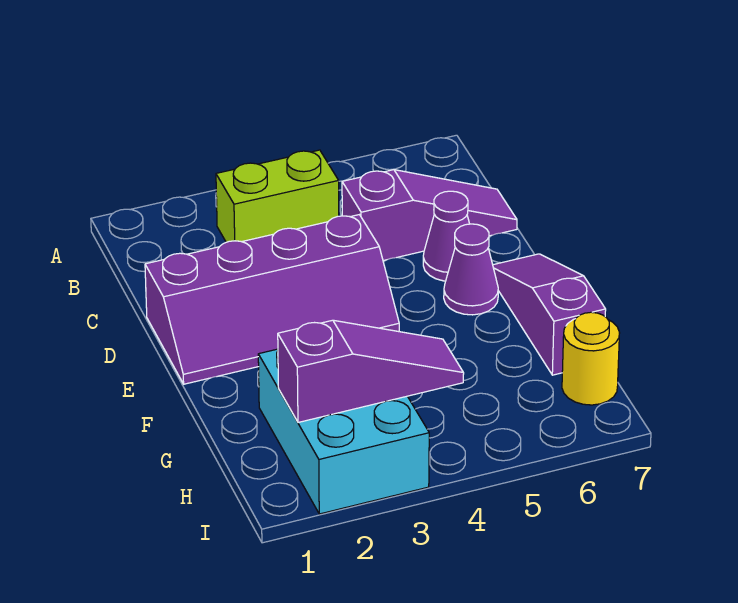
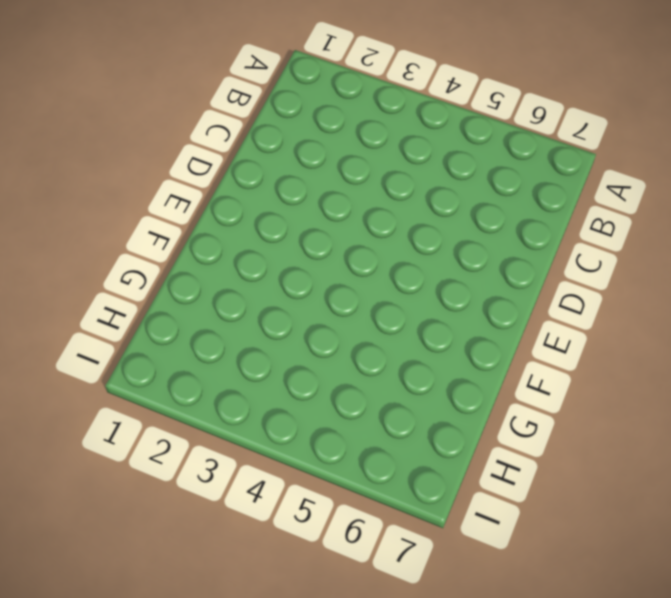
none -> lime brick B3:B4 level 1
none -> purple slope C5:C7 level 1 top 5

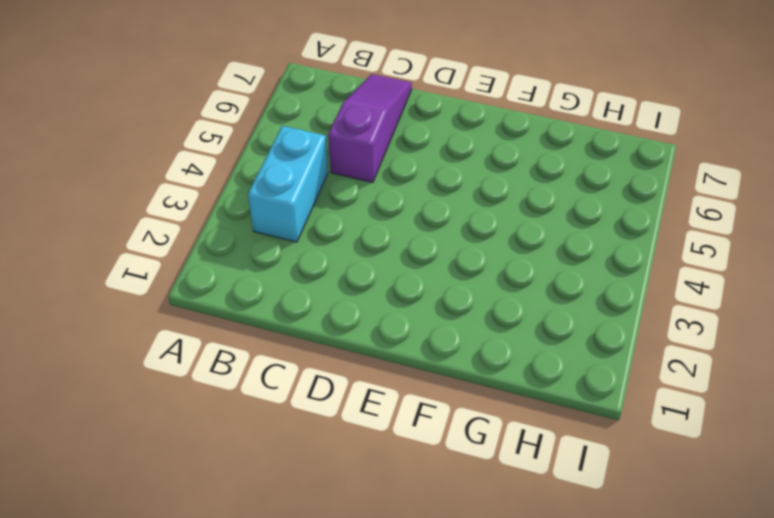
cyan brick B3:B4 level 1 -> lime brick B3:B4 level 1
none -> purple slope D1:E4 level 1 top D
none -> purple cone D6 level 1

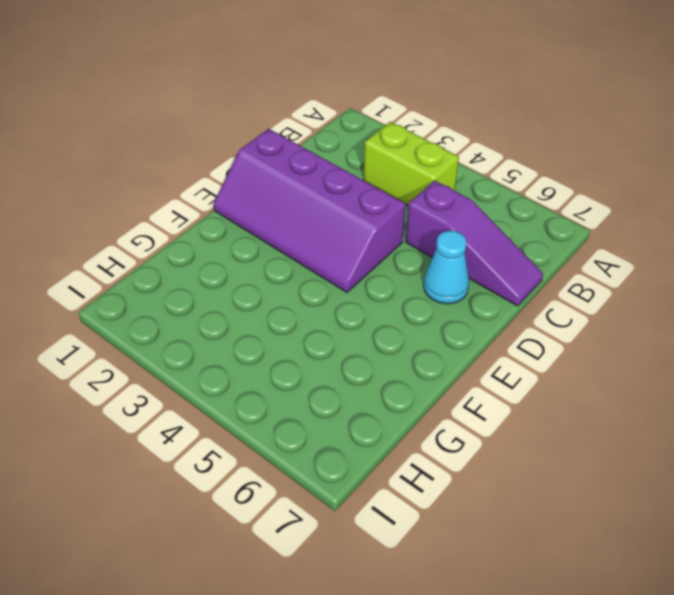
cyan cone D6 level 1 -> purple cone D6 level 1
none -> purple cone E6 level 1
none -> purple slope E7:G7 level 1 top G

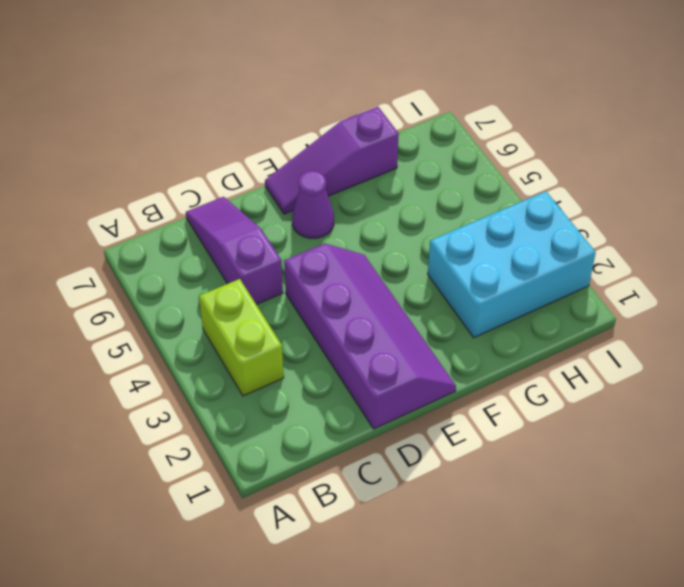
none -> purple cone D6 level 1
none -> yellow round brick H7 level 1

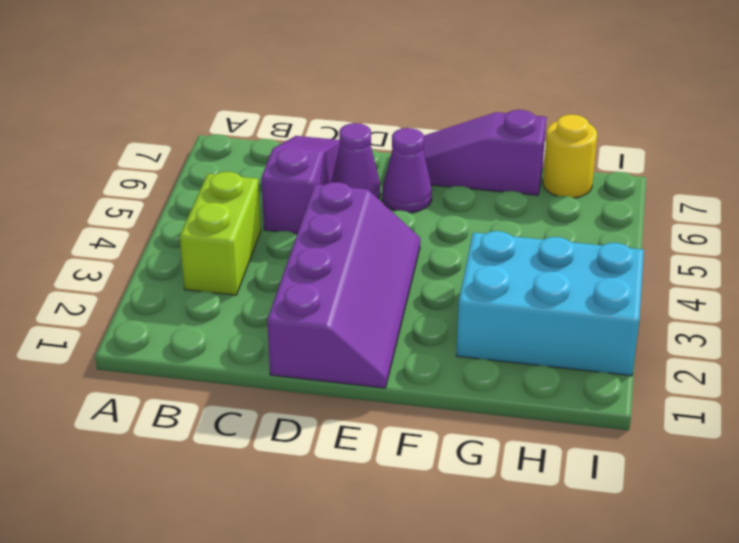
none -> purple slope H2:H4 level 2 top 2

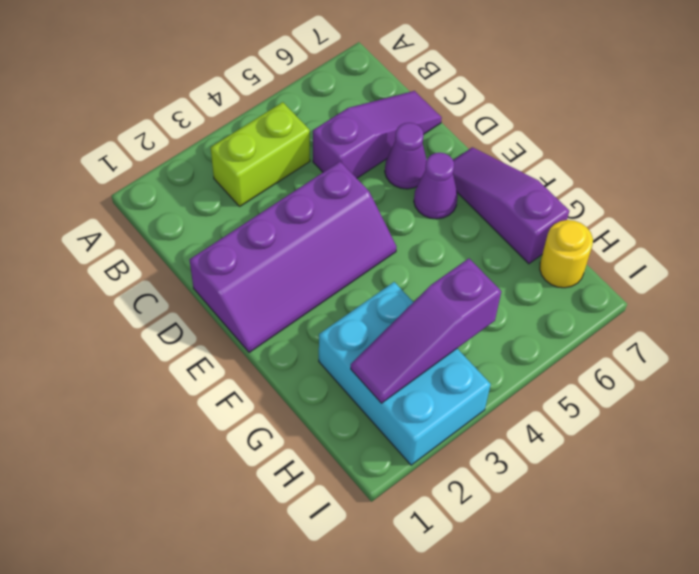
purple slope H2:H4 level 2 top 4 -> purple slope H2:H4 level 2 top 2

